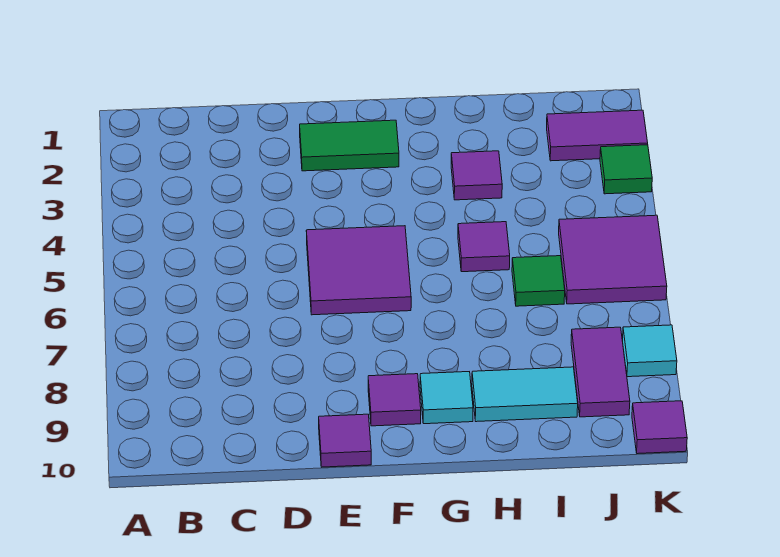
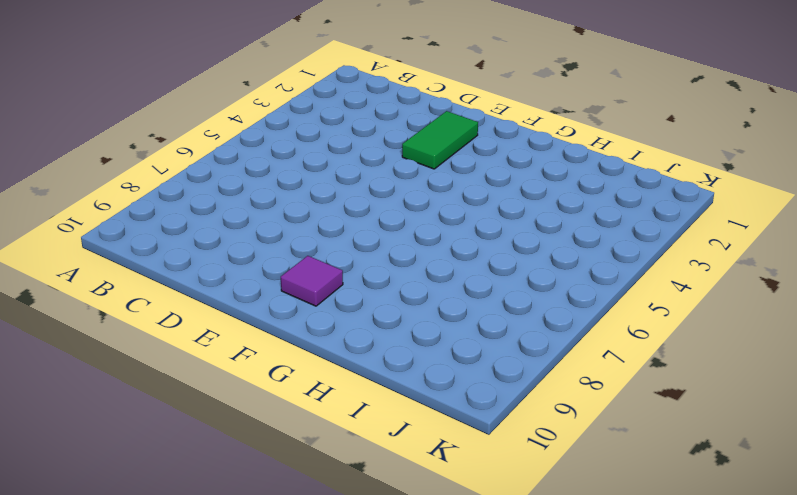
green tile E2:E3 level 1 -> green tile E2:F2 level 1
none -> purple tile E5:F6 level 1
none -> purple tile E10 level 1
none -> cyan tile G9 level 1

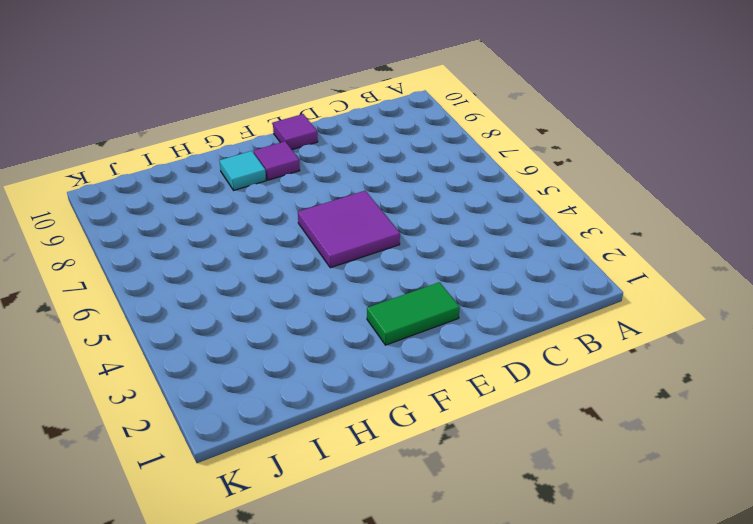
none -> purple tile H3 level 1
none -> purple tile H5 level 1
none -> cyan tile H9:I9 level 1

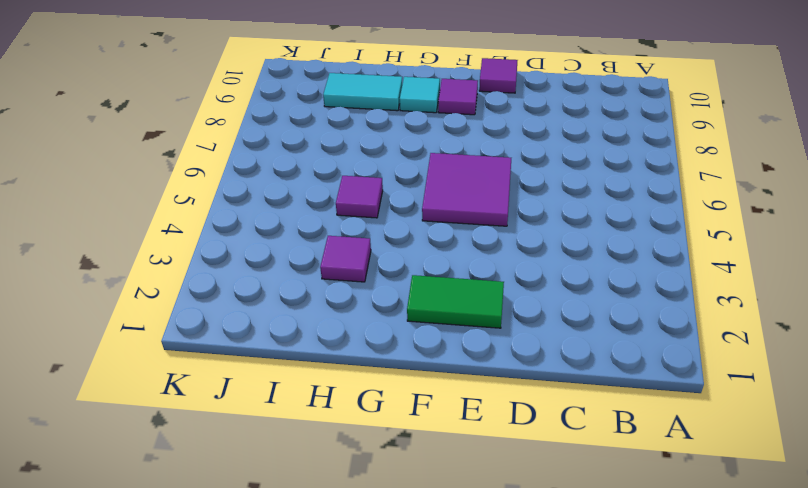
none -> green tile I6 level 1
none -> purple tile J2:K2 level 1
none -> purple tile J5:K6 level 1

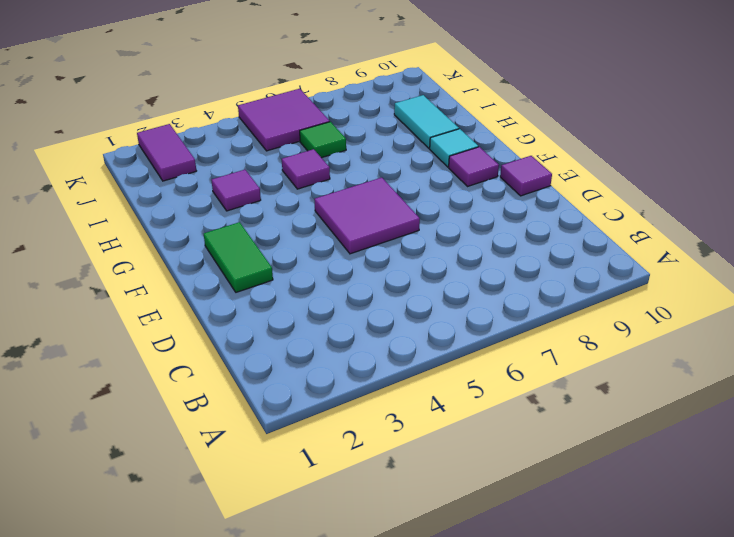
none -> purple tile J8:J9 level 1
none -> green tile K3 level 1
none -> cyan tile K8 level 1

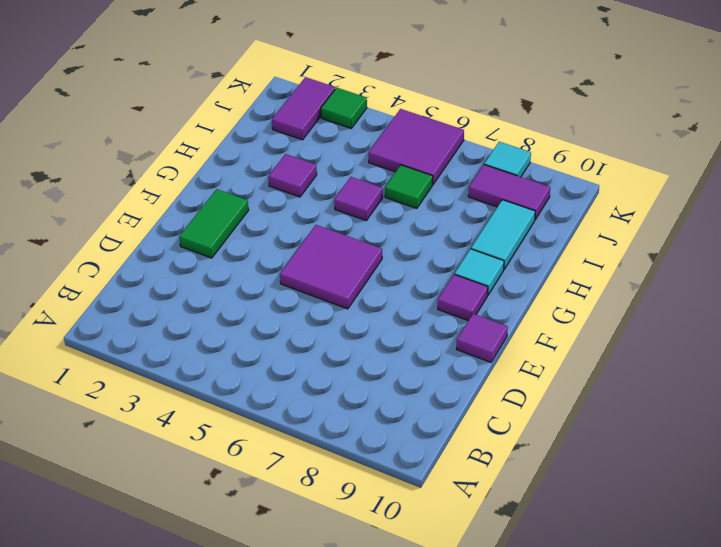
none -> purple tile K10 level 1

